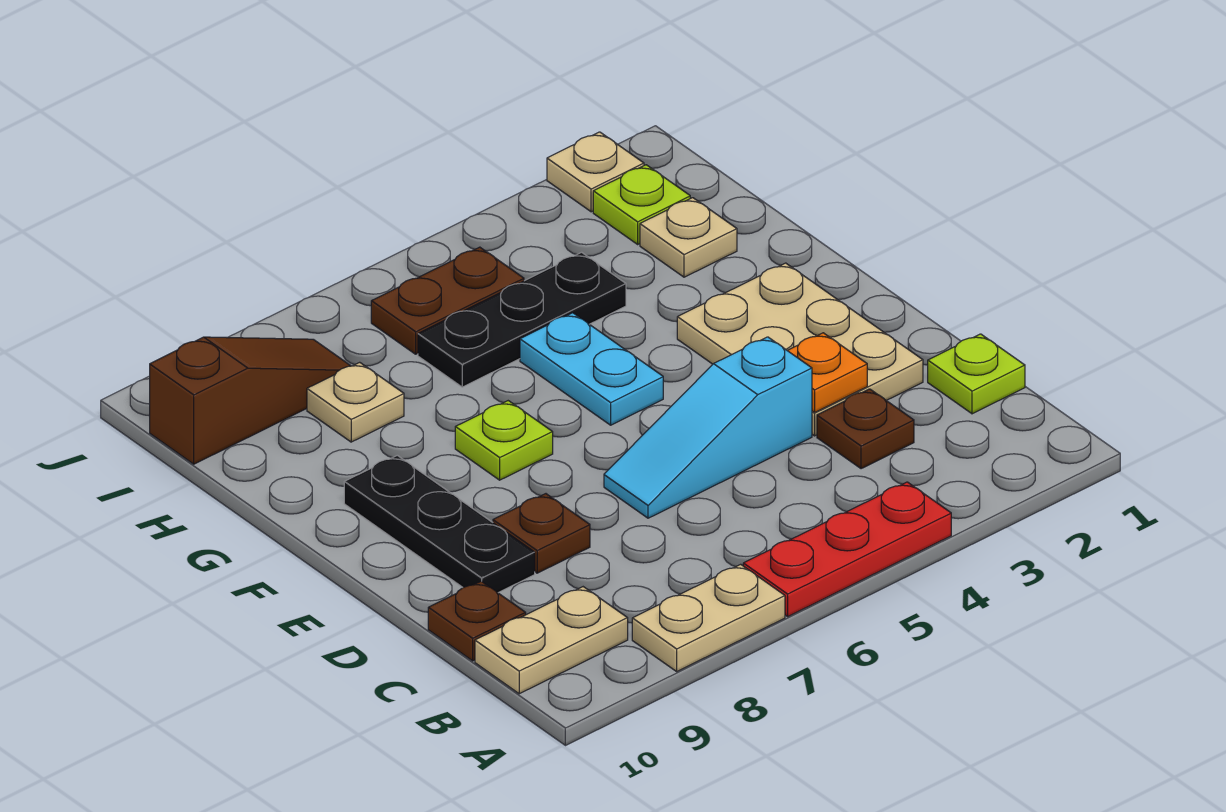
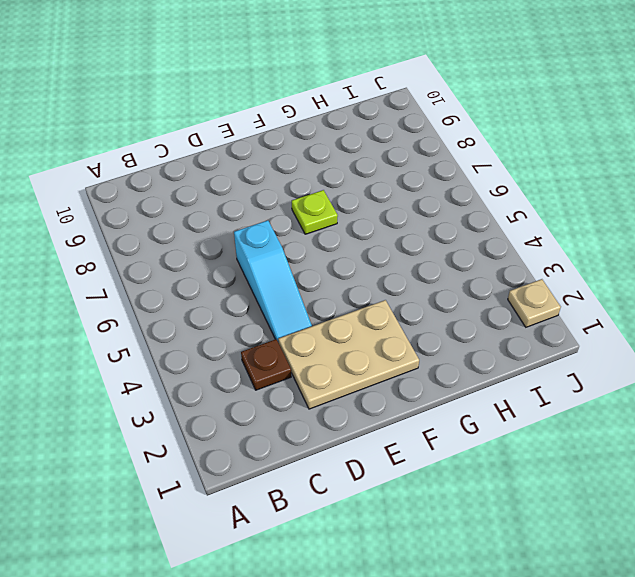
cyan slope D4:D6 level 1 top 6 -> cyan slope D4:D6 level 1 top 4
none -> red plate A4:A6 level 1
none -> tan plate A7:A8 level 1
none -> tan plate B9:B10 level 1

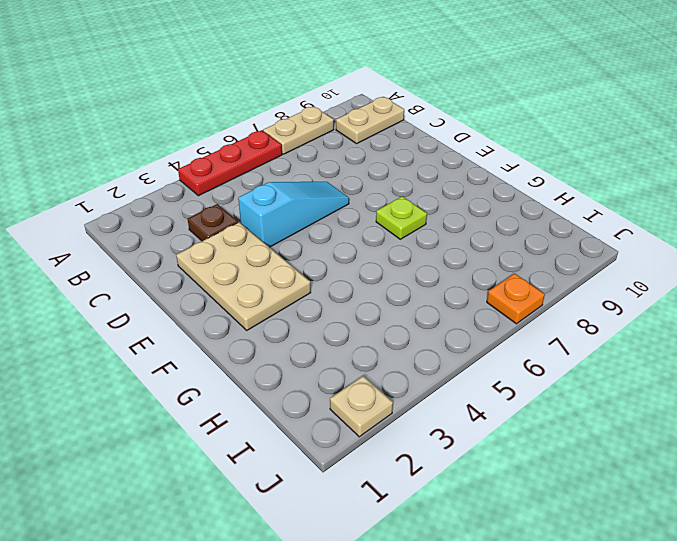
orange plate J7 level 1 -> orange plate D3 level 2
none -> lime plate C1 level 1
none -> brown plate C10 level 1
none -> brown plate D8 level 1

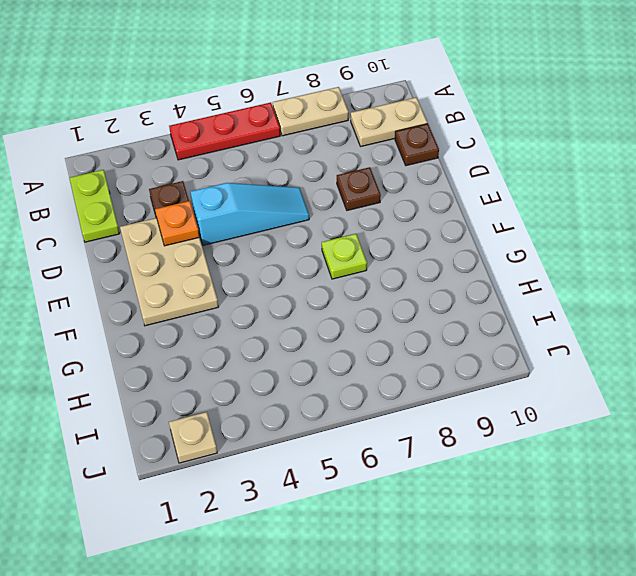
lime plate B1:C1 level 1 -> lime plate C1 level 1
none -> black plate D9:F9 level 1
none -> cyan plate F5:G5 level 1
none -> tan plate H2 level 1

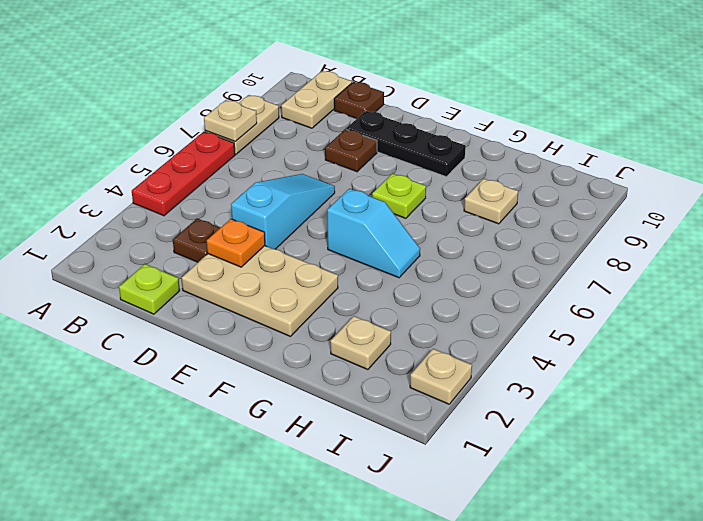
tan plate A7 level 2 -> none
cyan slope F5:G5 level 1 top F -> cyan plate F5:G5 level 1
none -> black plate H4:H6 level 1
none -> lime plate I2 level 1
none -> brown plate I5:I6 level 1

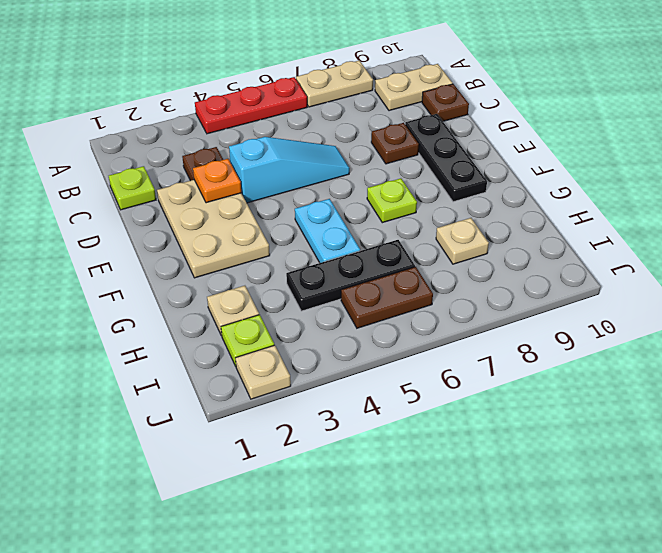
none -> brown slope I8:I10 level 1 top 10

